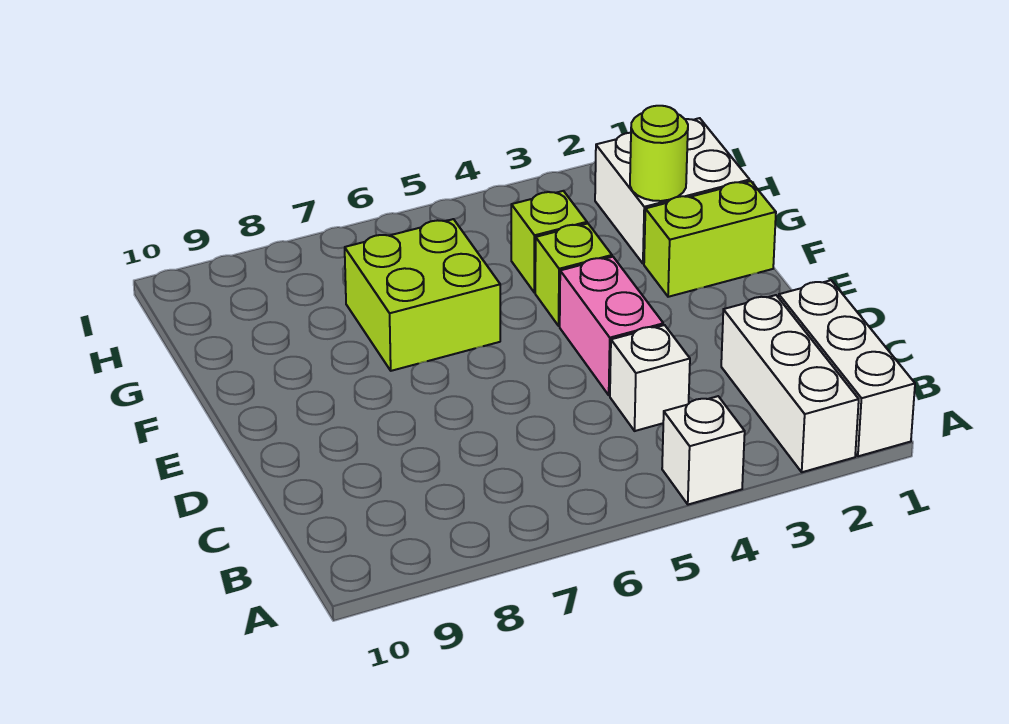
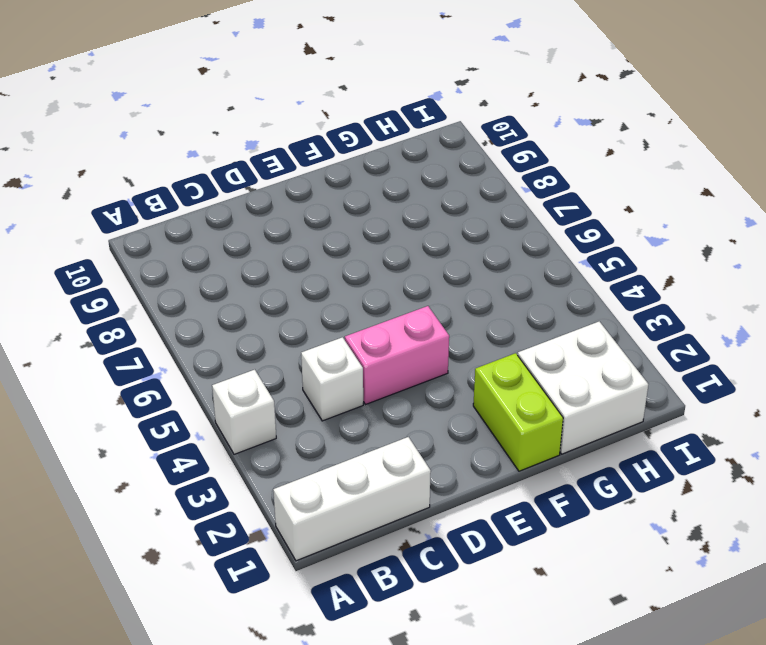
none -> white brick A2:C2 level 1
none -> lime brick F4 level 1

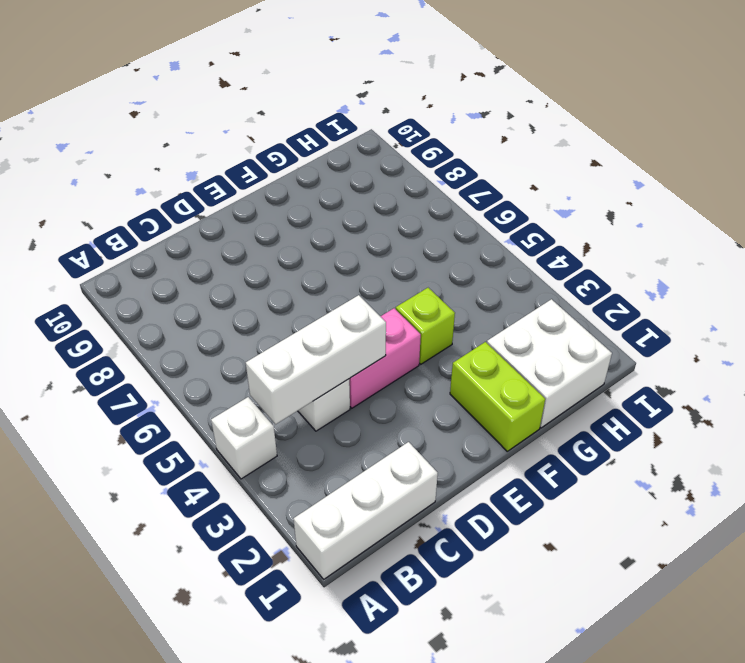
white brick B4:D4 level 2 -> white brick A2:C2 level 1
none -> lime brick F6:G7 level 1
none -> lime brick G4 level 1

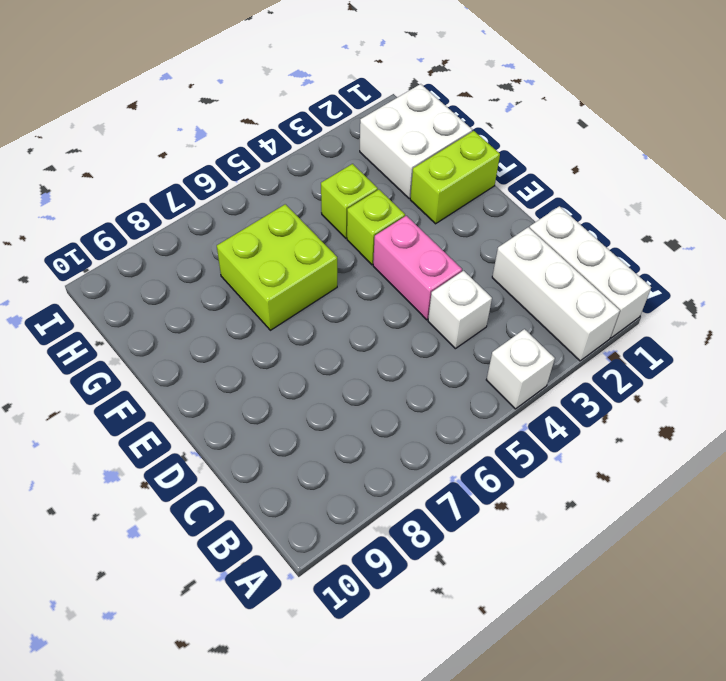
none -> lime round brick G2 level 2

